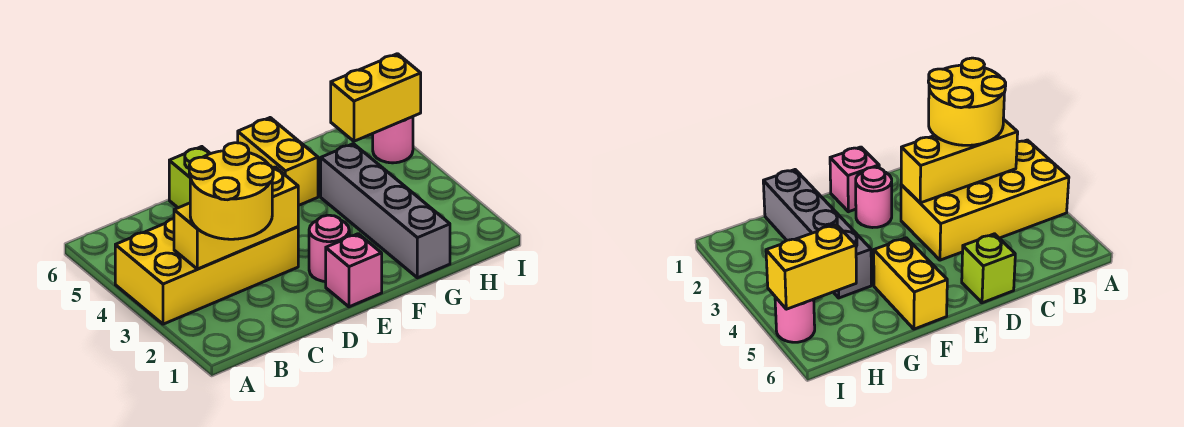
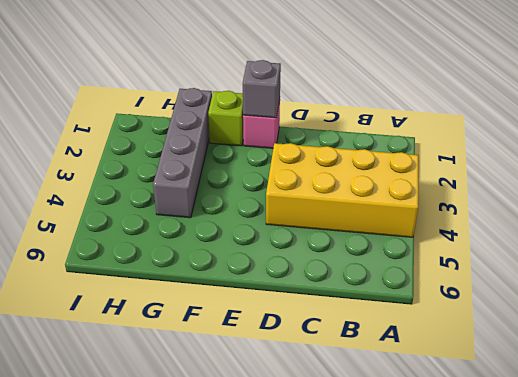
grey brick E1 level 2 -> none
lime brick F1 level 1 -> lime brick D6 level 1
none -> pink round brick E2 level 1
none -> yellow brick F5:F6 level 1

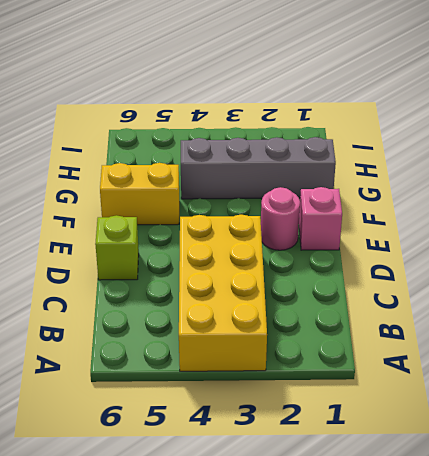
none -> pink round brick I5 level 1
none -> yellow brick B3:D3 level 2

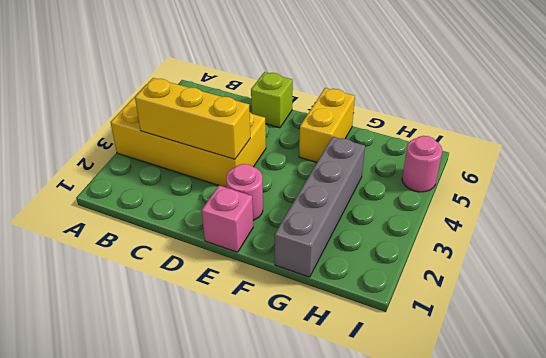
none -> yellow brick H5:I5 level 2
none -> yellow round brick B2:C3 level 3

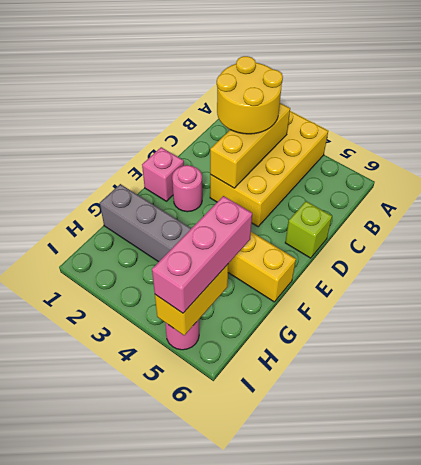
pink brick G5:I5 level 3 -> none

